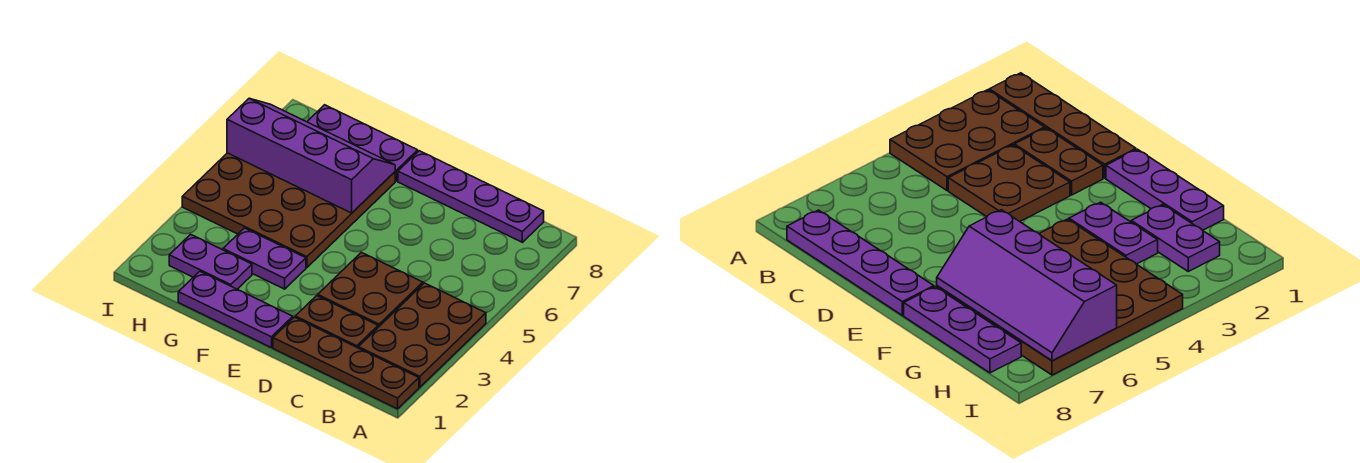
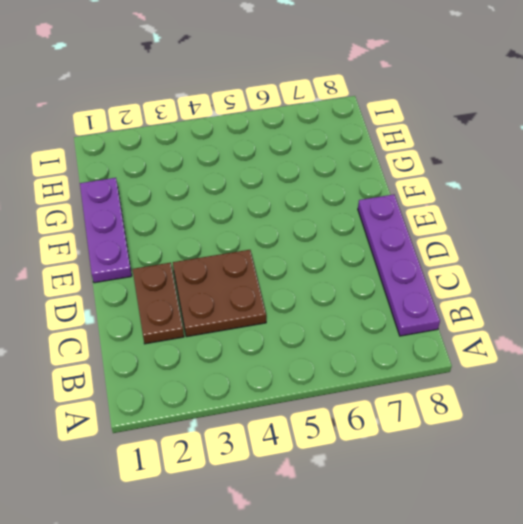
none -> brown plate A1:D1 level 1
none -> brown plate A2:B4 level 1

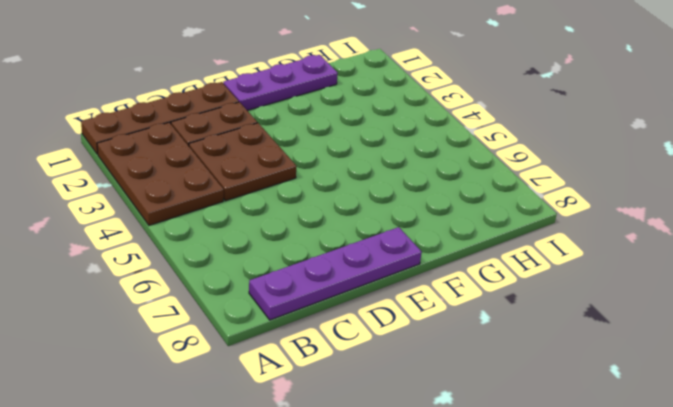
none -> purple plate F3:G3 level 1
none -> brown plate F4:I7 level 1

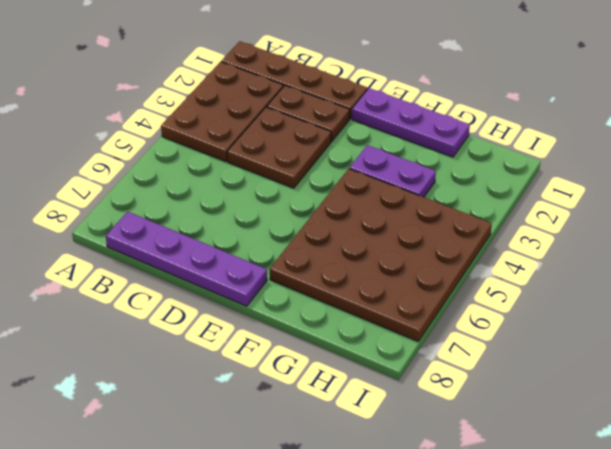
none -> purple plate F8:H8 level 1
none -> purple plate G2:H2 level 1

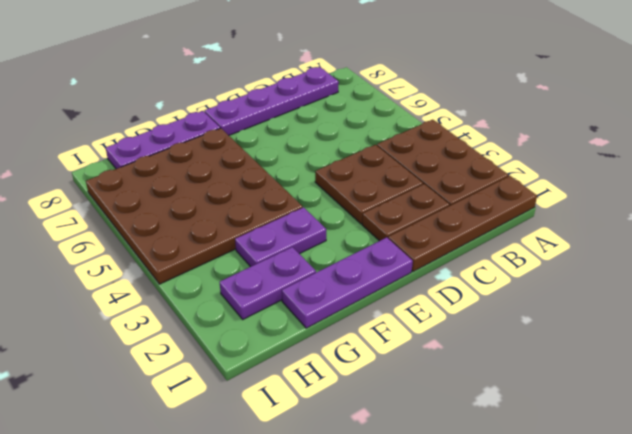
none -> purple slope F6:I7 level 2 top 6

